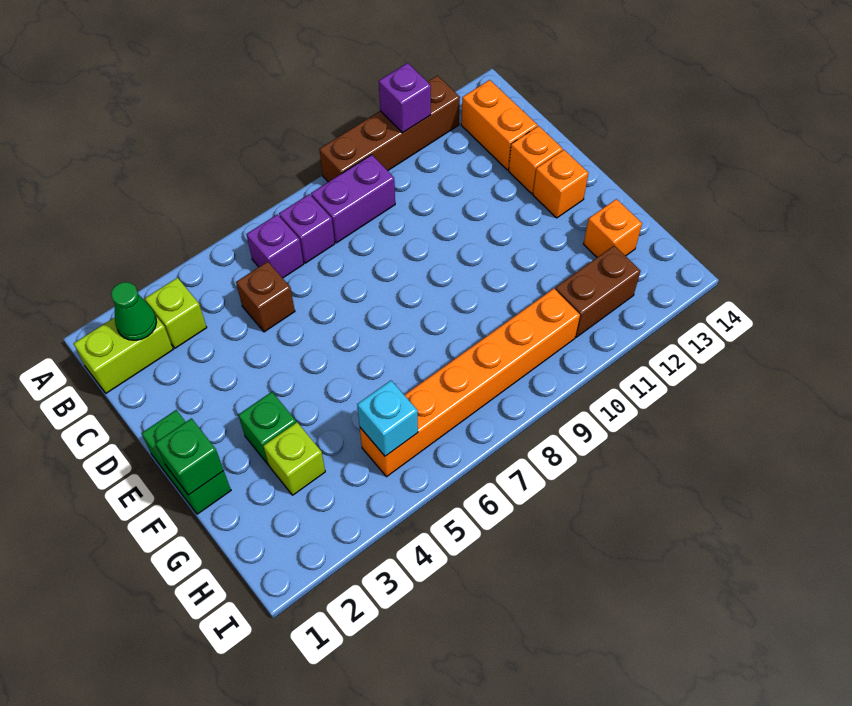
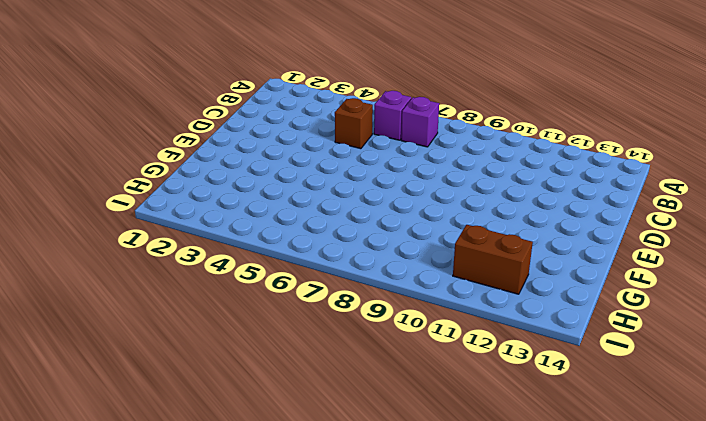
none -> brown brick A9:A12 level 1
none -> lime brick B1:B2 level 1
none -> lime brick B3 level 1

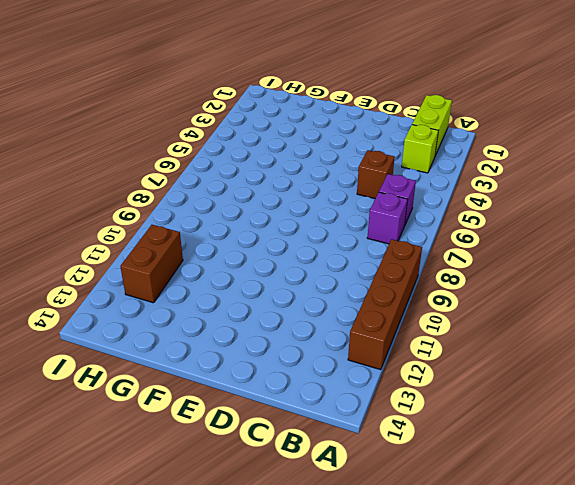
none -> purple brick B8:B9 level 1
none -> orange brick B13:C13 level 1
none -> orange brick D13 level 1

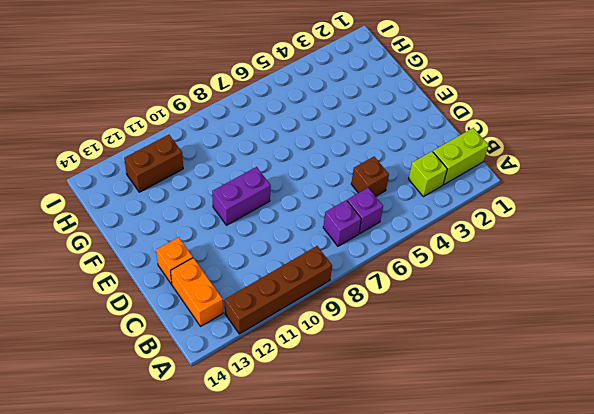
purple brick E9:E10 level 1 -> purple brick B8:B9 level 1
none -> green brick E1:F1 level 1
none -> orange brick E13 level 1
none -> green brick F3 level 1

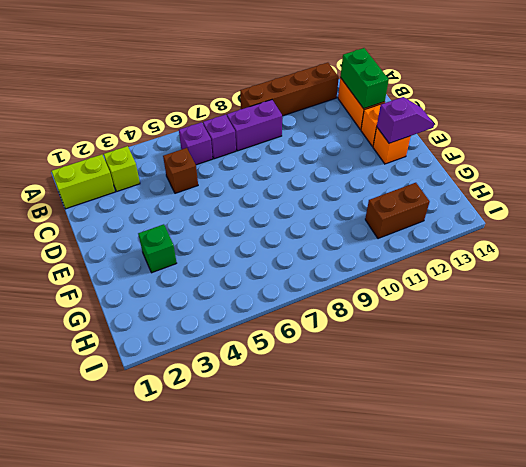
green brick B13:C13 level 2 -> green brick E1:F1 level 1
purple slope E13:E14 level 2 top 13 -> none
none -> lime brick G3 level 1
none -> orange brick G13 level 1
none -> orange brick H5:H10 level 1

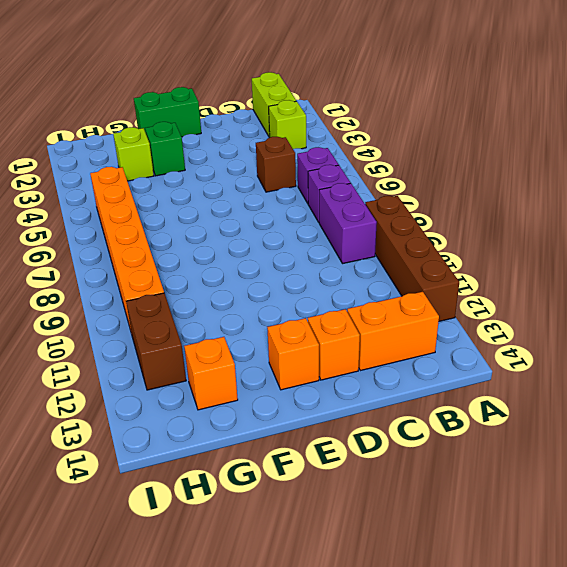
none -> purple brick A11 level 2
none -> green cone B2 level 2
none -> green brick F1 level 2

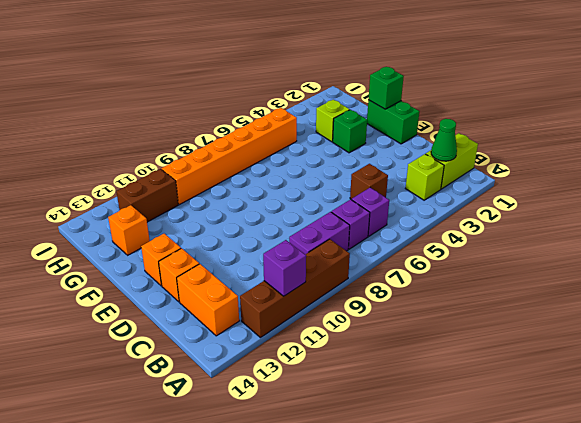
none -> cyan brick H5 level 2

